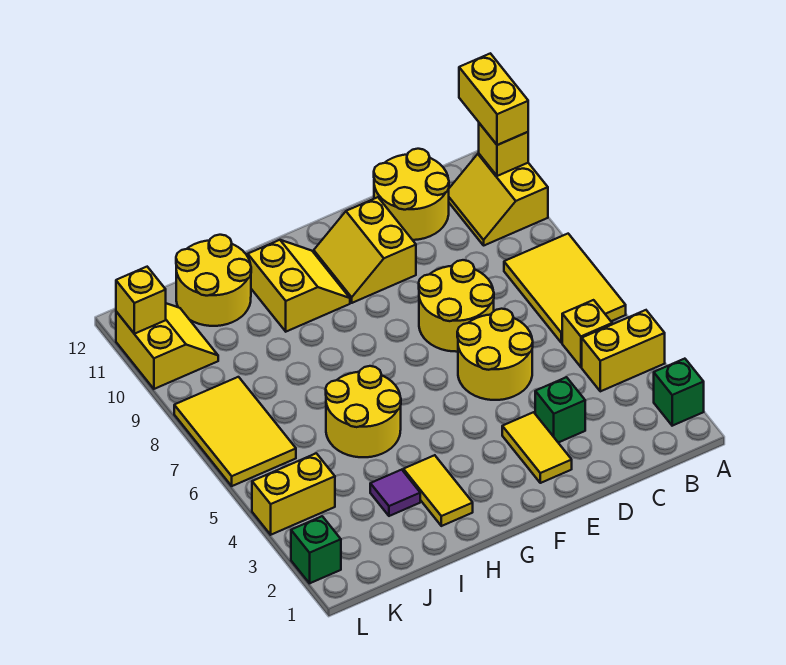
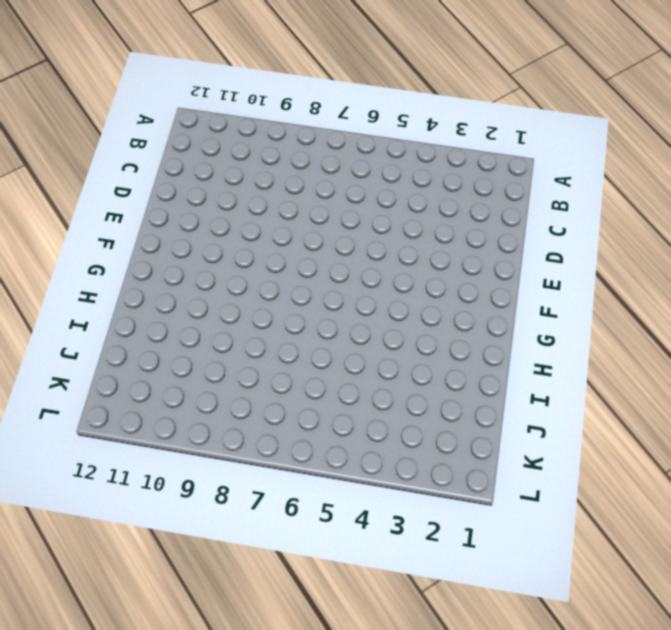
none -> green brick A2 level 1
none -> yellow brick A4:B4 level 1
none -> yellow tile A6:B8 level 1

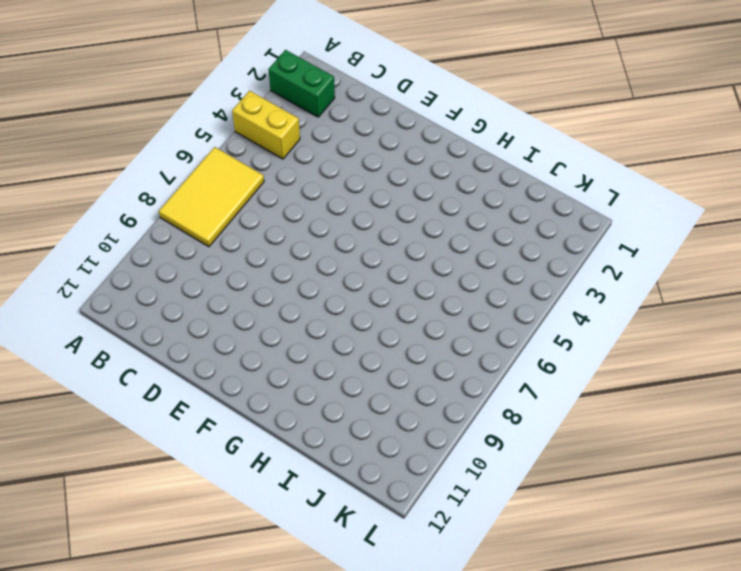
green brick A2:B2 level 1 -> green brick A2 level 1
none -> yellow slope A10:B11 level 1 top A
none -> yellow brick B5 level 1
none -> yellow round brick C11:D12 level 1

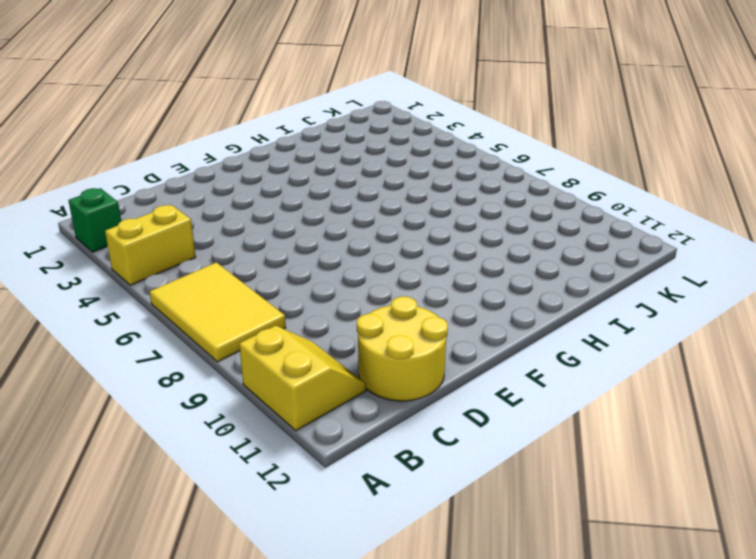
none -> yellow brick B5 level 1
none -> green brick D3 level 1
none -> yellow round brick D5:E6 level 1

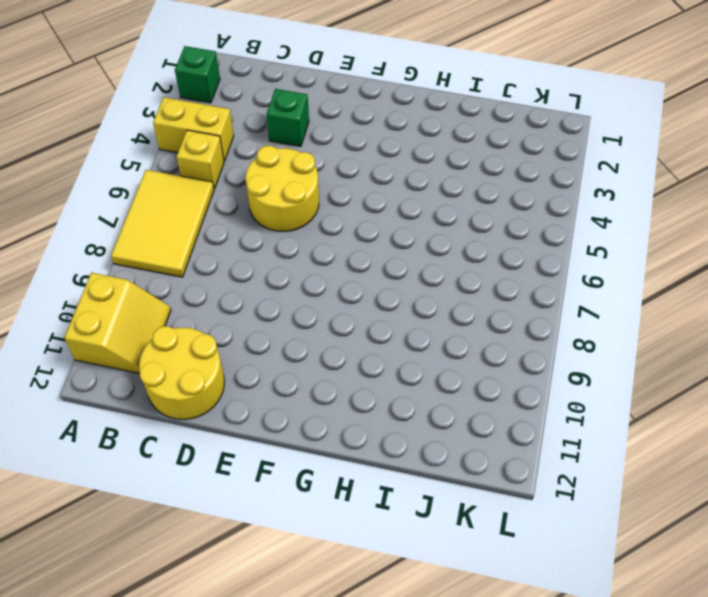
none -> yellow round brick D7:E8 level 1
none -> yellow tile E2:E3 level 1
none -> yellow slope E10:F11 level 1 top E

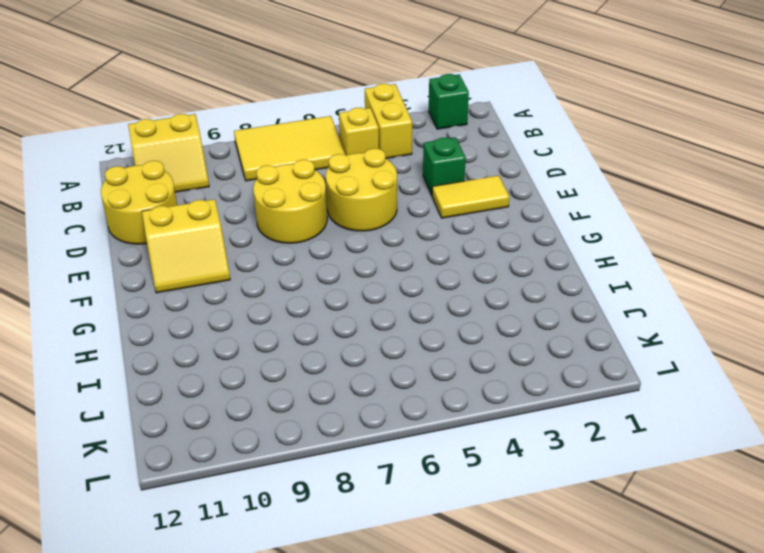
none -> yellow slope G10:H11 level 1 top H
none -> yellow tile H2:H3 level 1
none -> yellow round brick H5:I6 level 1

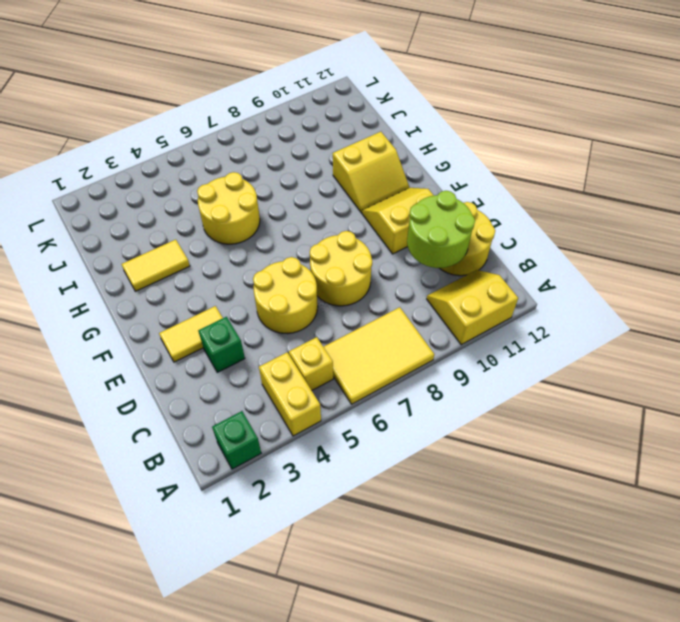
lime round brick C10:D11 level 2 -> none
none -> purple tile I3 level 1
none -> yellow round brick I11:J12 level 1
none -> yellow brick K4:L4 level 1

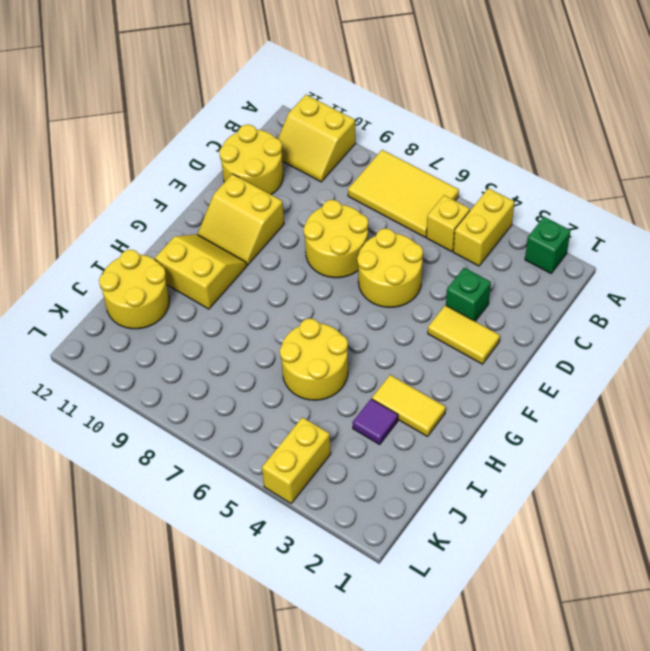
none -> yellow tile K6:L8 level 1
none -> yellow slope K10:L11 level 1 top L
none -> green brick L2 level 1

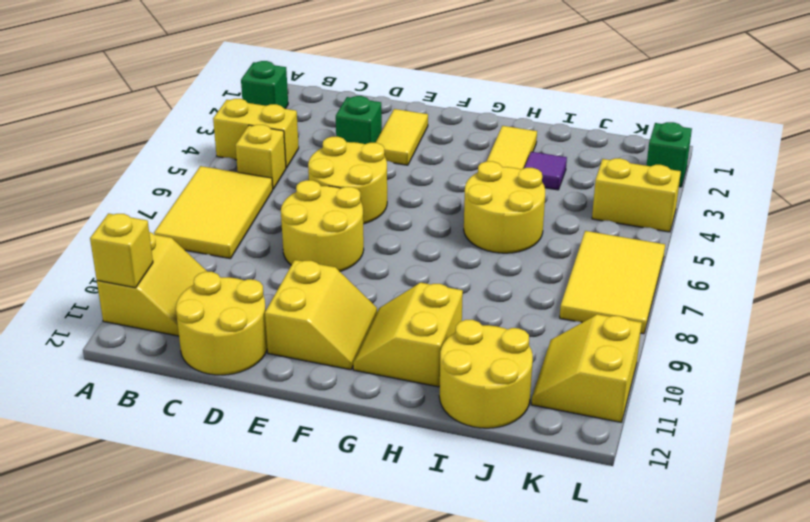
none -> yellow brick L11 level 2
none -> yellow brick A11:A12 level 3

